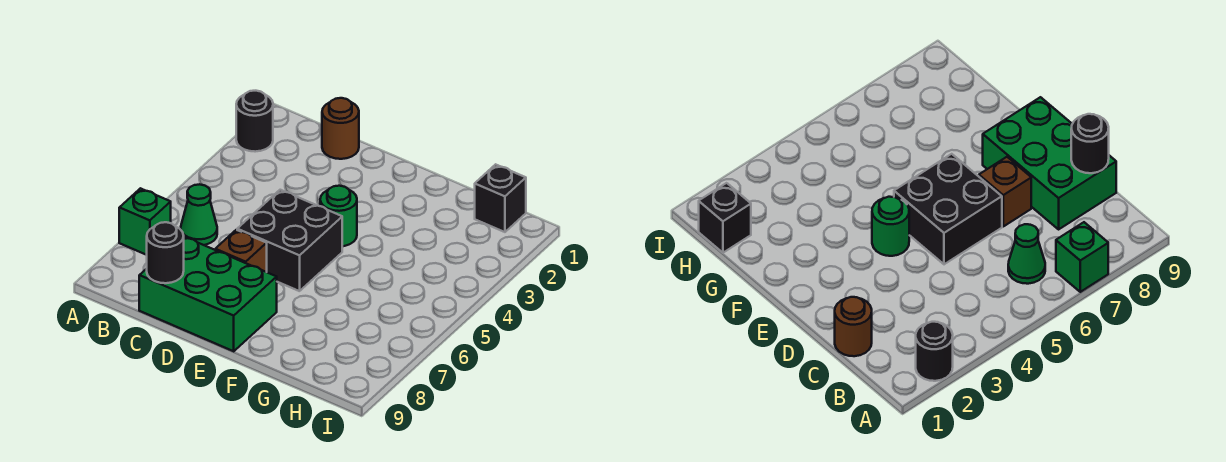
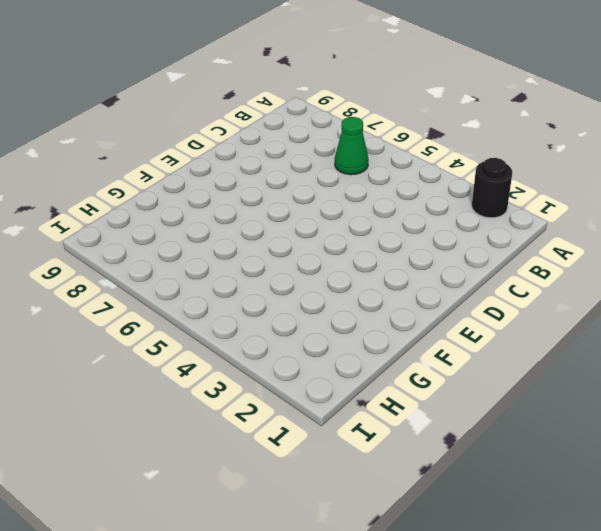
none -> green brick A7 level 1
none -> brown round brick C1 level 1

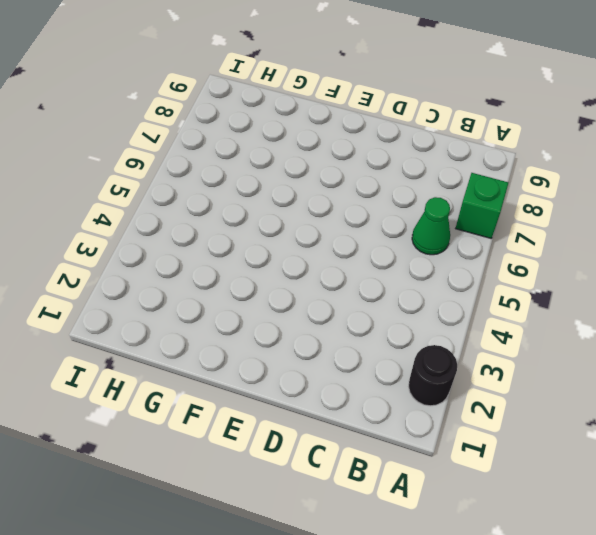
none -> brown round brick C1 level 1
none -> green brick C8:E9 level 1

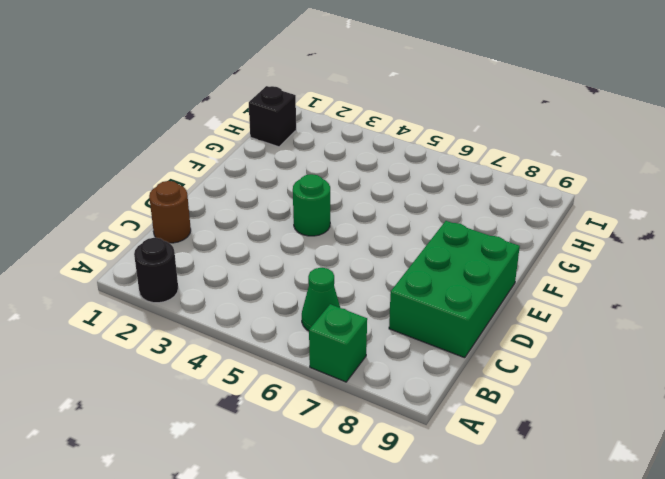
none -> black brick D5:E6 level 1
none -> brown brick D7 level 1

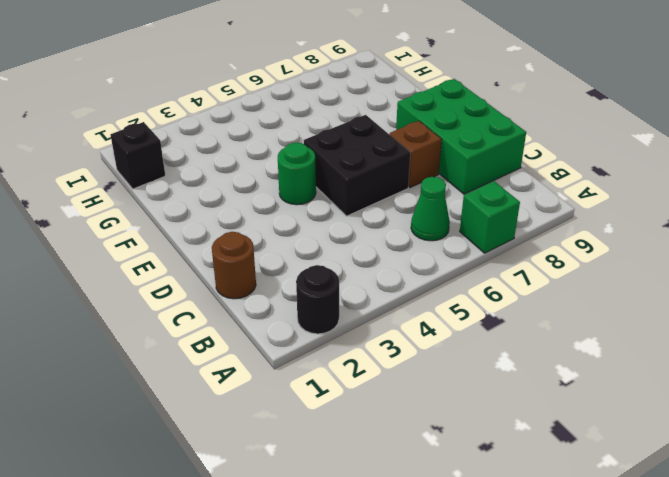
none -> black round brick C9 level 2

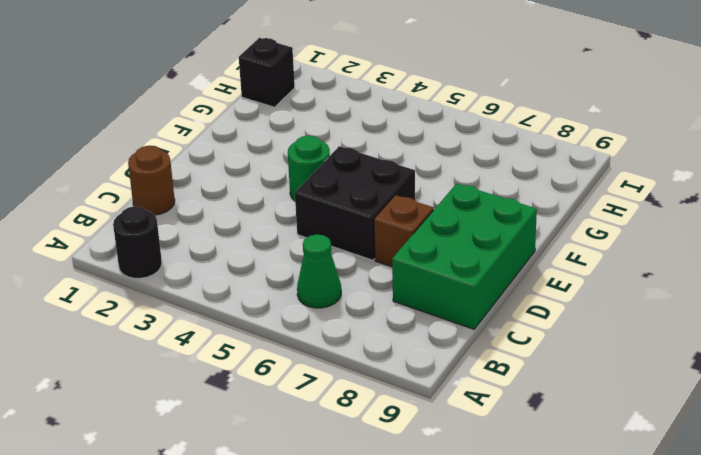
none -> green brick A7 level 1
none -> black round brick C9 level 2

